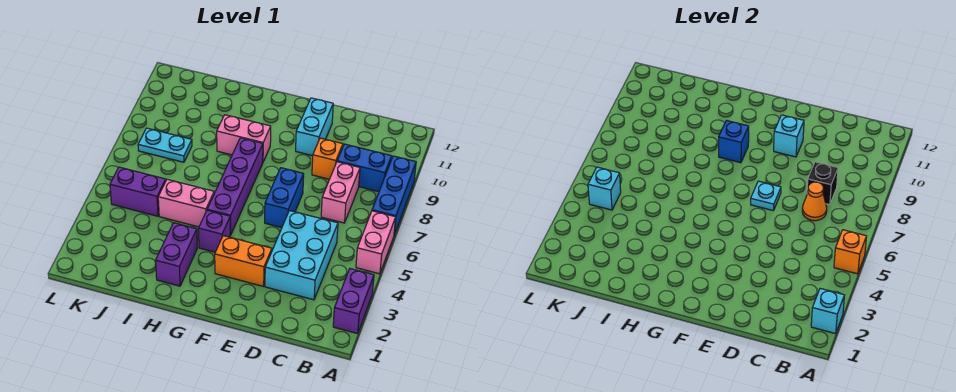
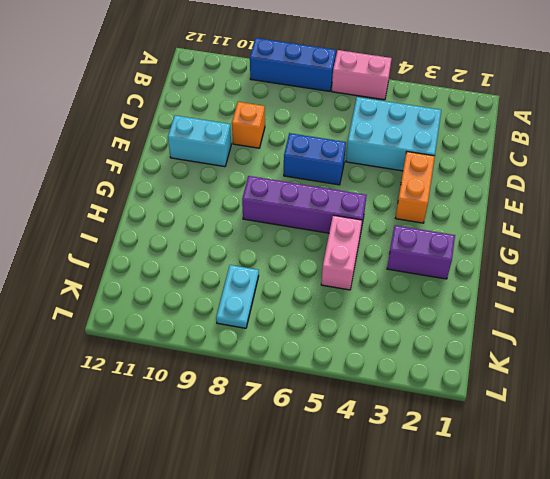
none -> purple brick A2:A3 level 1
none -> blue brick B9:C9 level 1
none -> pink brick C7:C8 level 1

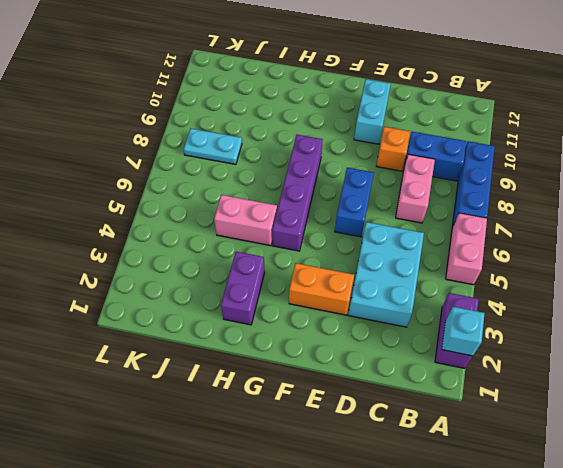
none -> purple brick G4 level 1
none -> pink brick G9:H9 level 1
none -> purple brick J5:K5 level 1

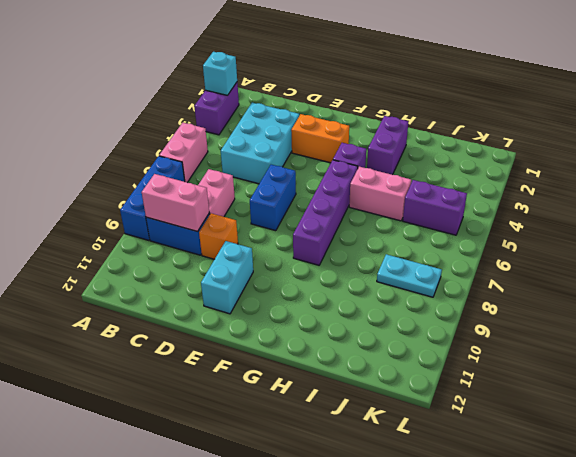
pink brick B9:C9 level 2 -> pink brick G9:H9 level 1
none -> orange brick A5 level 2
none -> orange cone C7 level 2
none -> black brick C8 level 2

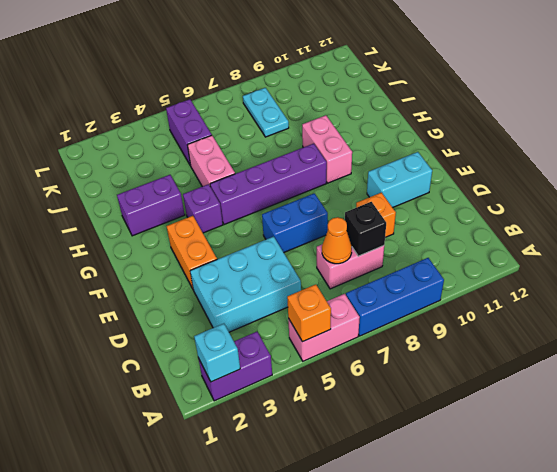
none -> blue brick B9:C9 level 1
none -> cyan plate E7 level 2
none -> cyan brick E10 level 2

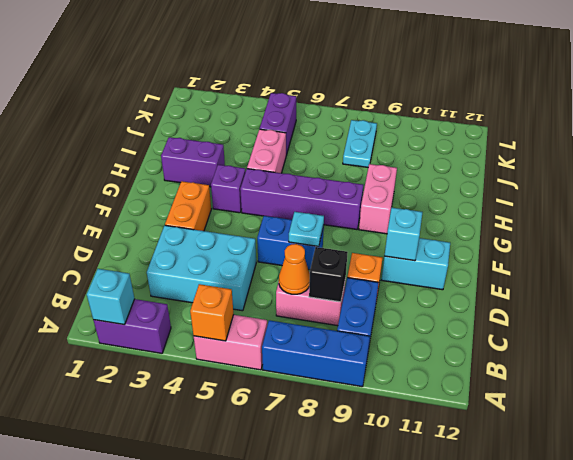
none -> blue brick G9 level 2
none -> cyan brick K5 level 2

